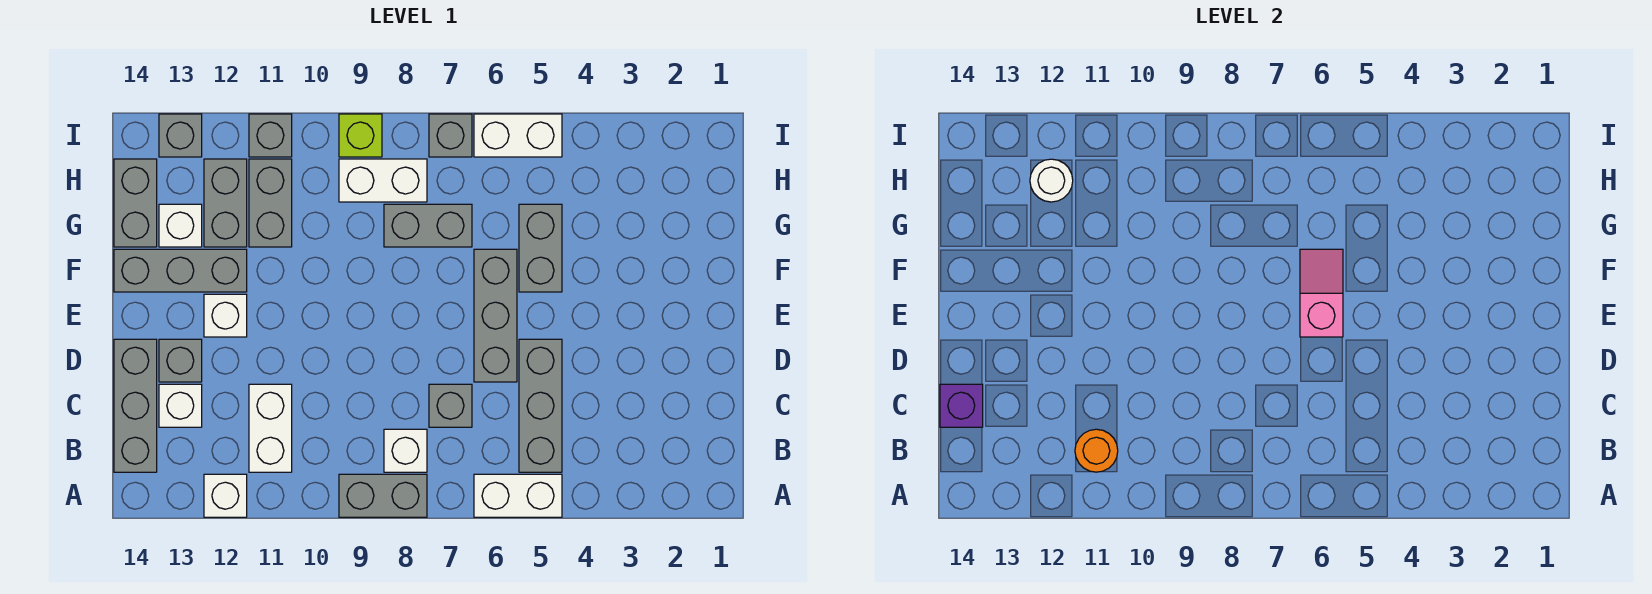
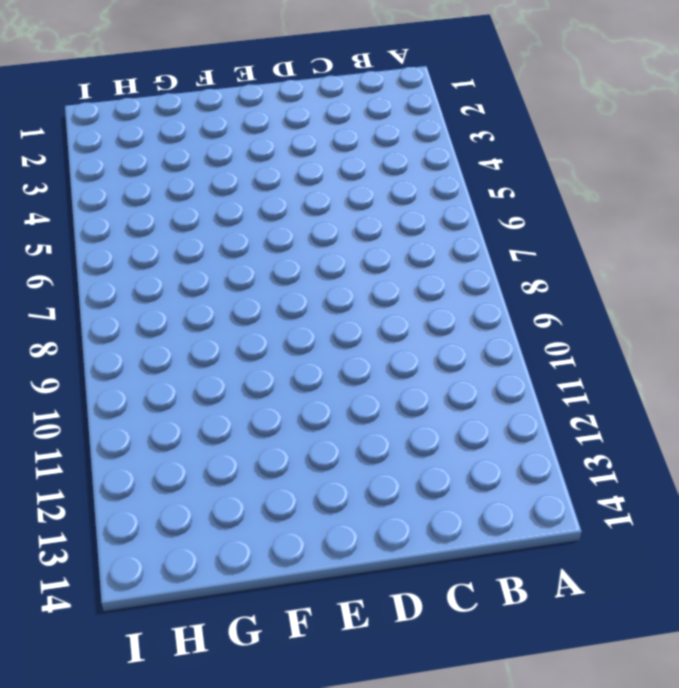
none -> white brick A5:A6 level 1
none -> grey brick A8:A9 level 1
none -> white brick A12 level 1

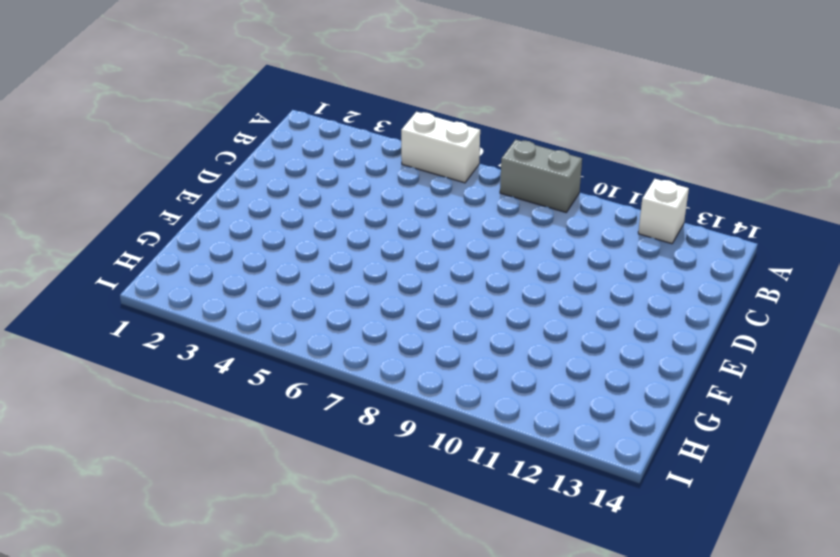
none -> grey brick B5:D5 level 1
none -> white brick B8 level 1
none -> white brick B11:C11 level 1

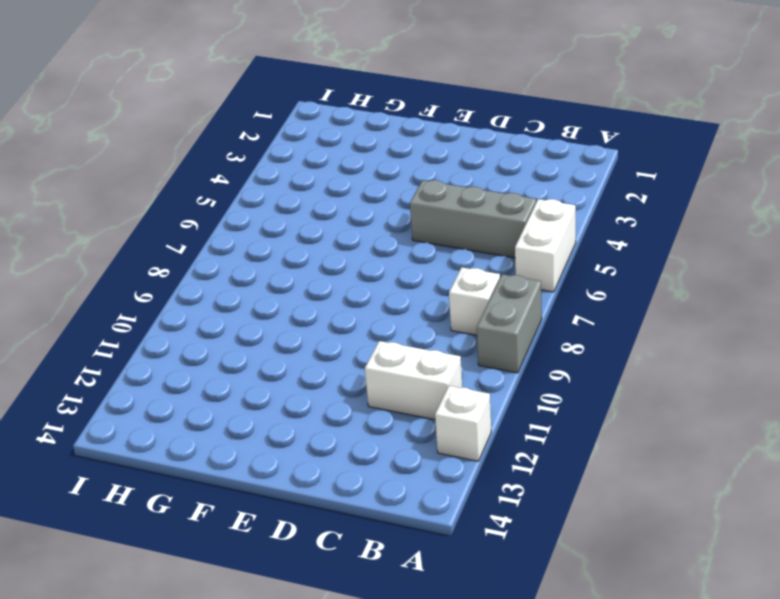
none -> grey brick B14:D14 level 1
none -> grey brick C7 level 1
none -> white brick C13 level 1

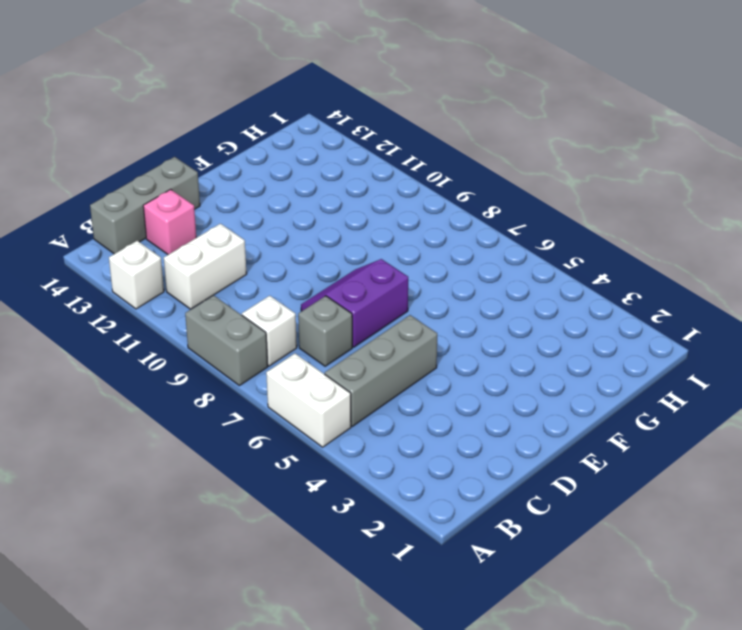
pink brick C13 level 1 -> white brick C13 level 1
purple slope D7:E8 level 1 top 7 -> none
none -> grey brick D6:F6 level 1
none -> grey brick D13 level 1
none -> white brick E12 level 1

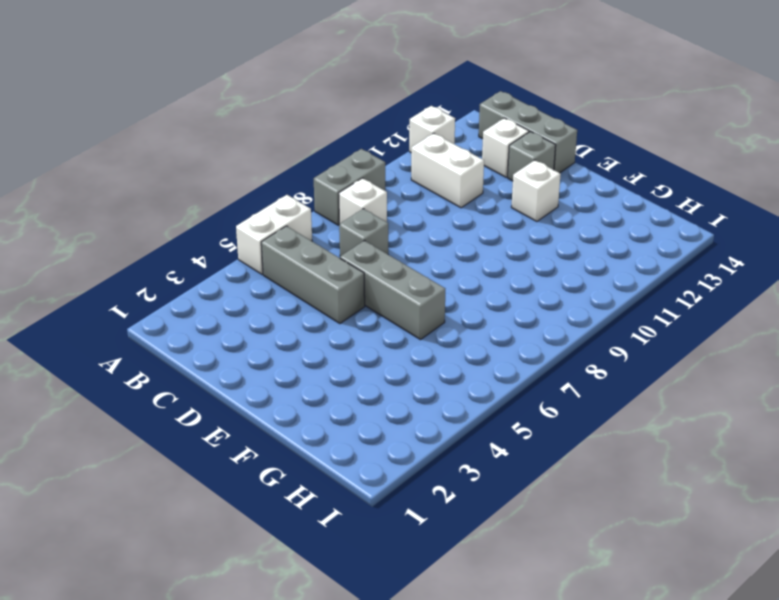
none -> grey brick F5:G5 level 1
none -> grey brick F12:F14 level 1
none -> grey brick G7:G8 level 1

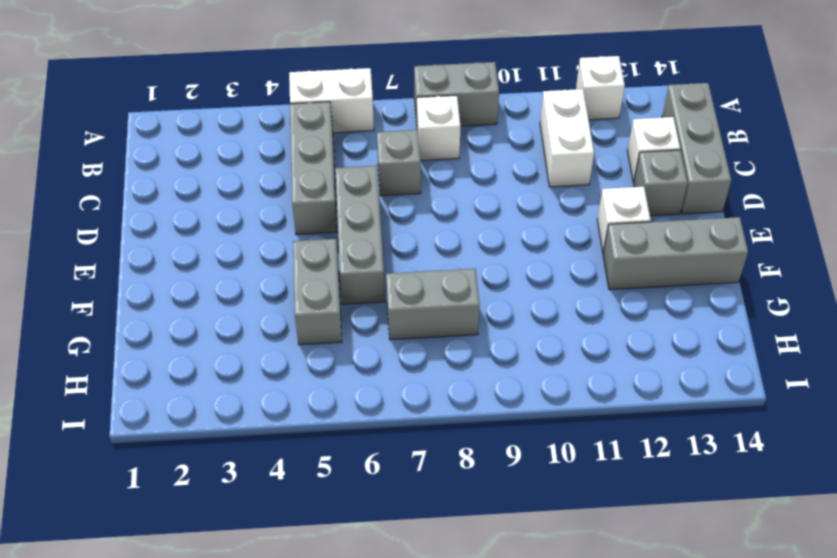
none -> grey brick G11:H11 level 1
none -> grey brick G12:H12 level 1
none -> white brick G13 level 1

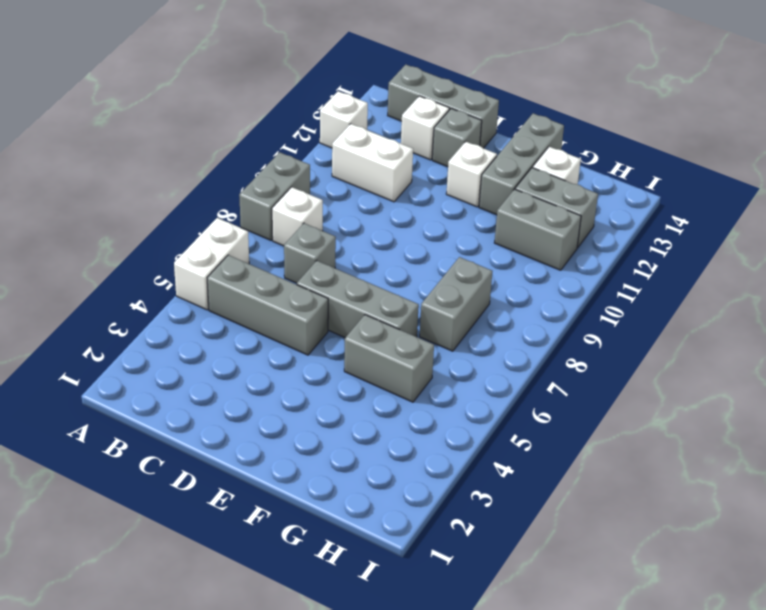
none -> grey brick G14:H14 level 1
none -> white brick H8:H9 level 1
none -> white brick I5:I6 level 1

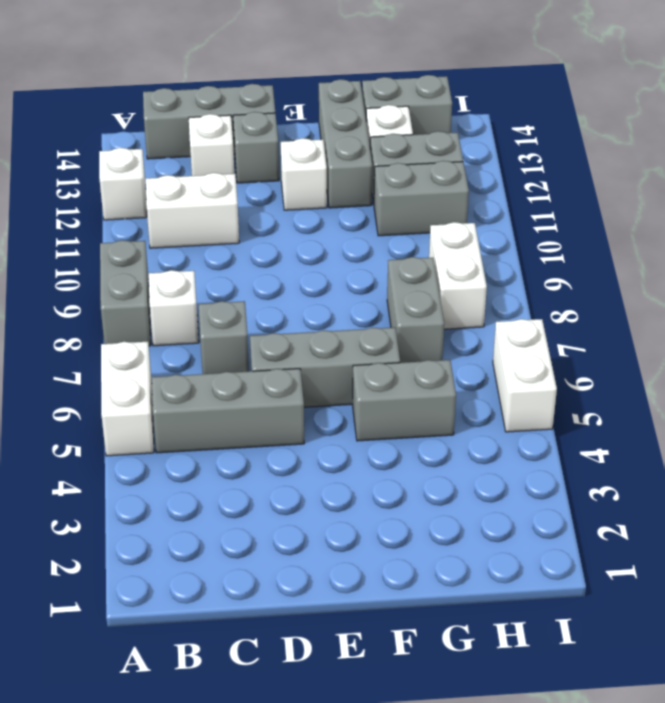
none -> grey brick I7 level 1
none -> lime brick I9 level 1
none -> grey brick I11 level 1

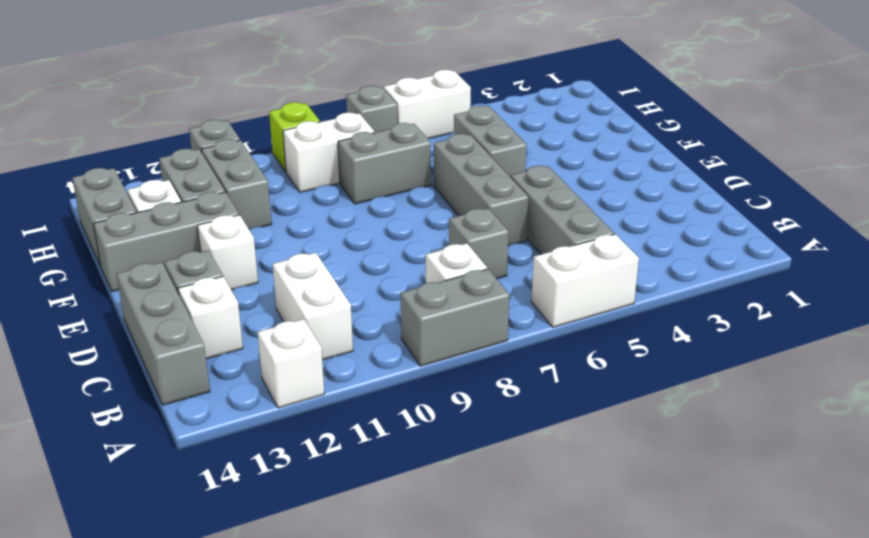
none -> grey brick I13 level 1
none -> orange round brick B11 level 2
none -> purple brick C14 level 2

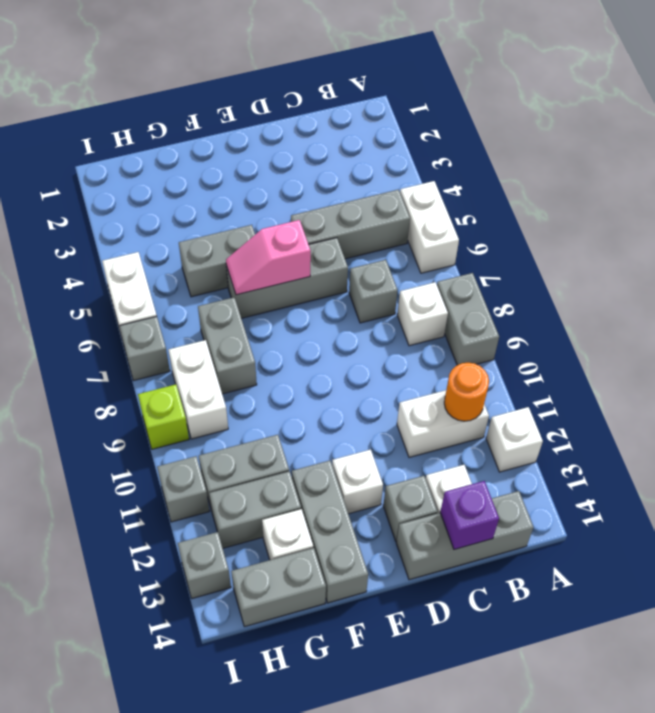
none -> white round brick H12 level 2

